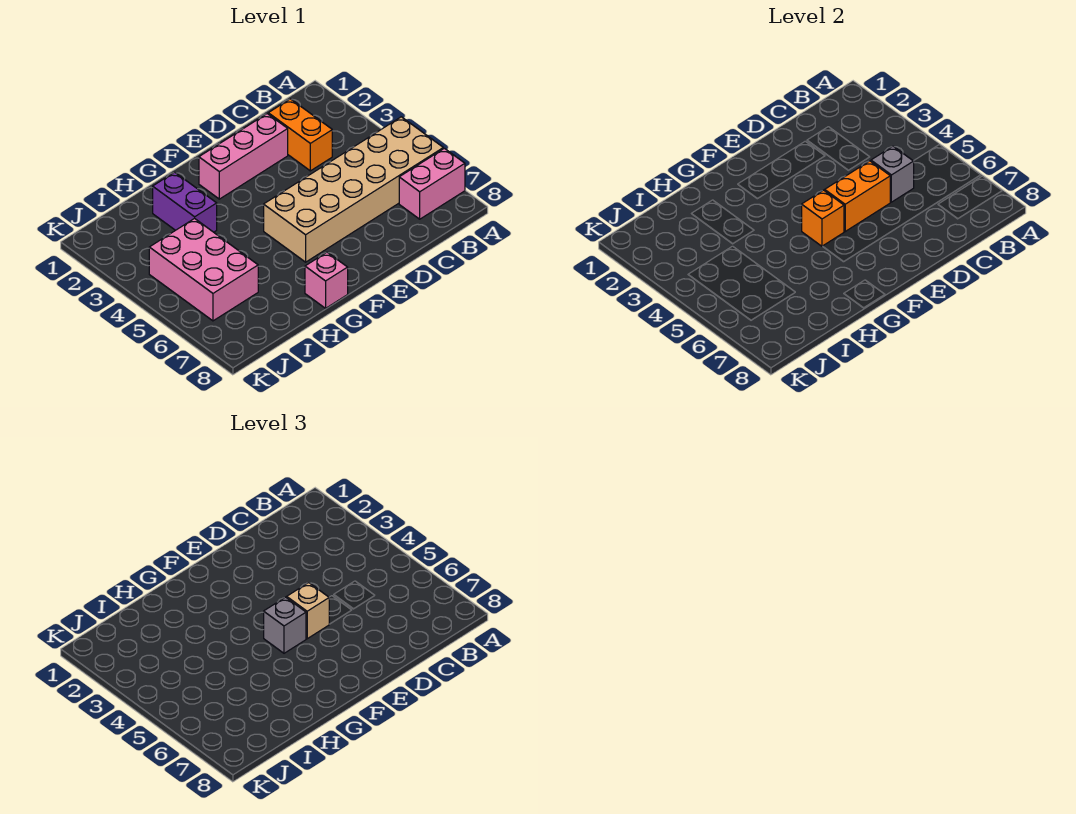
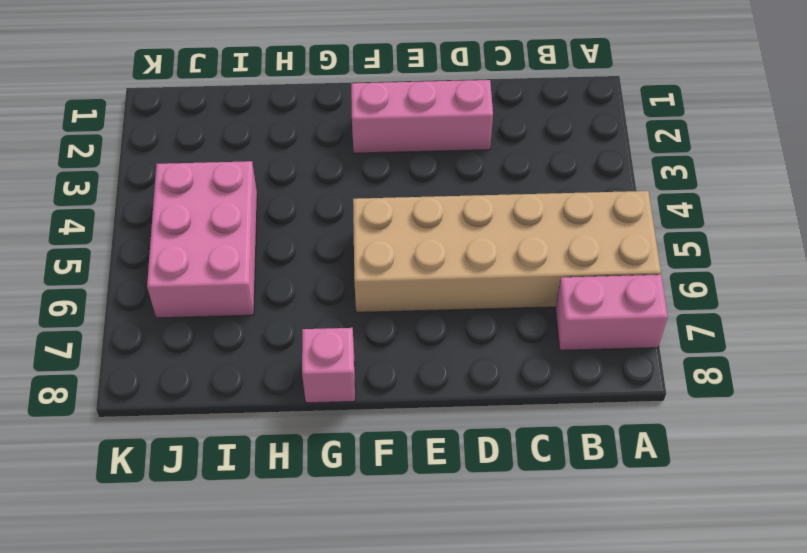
none -> orange brick C2:C3 level 1
none -> purple brick H2:H3 level 1
none -> grey brick C5 level 2

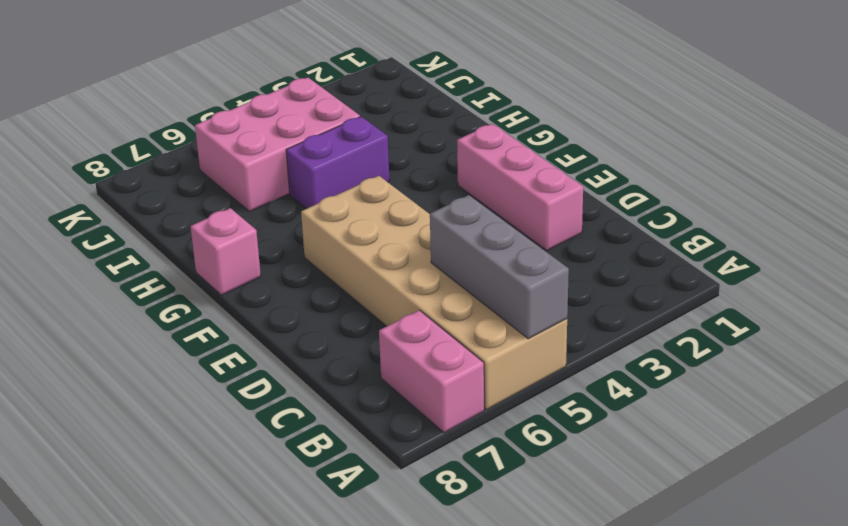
grey brick A5:C5 level 2 -> grey brick C5 level 2
purple brick H4:H5 level 1 -> purple brick H2:H3 level 1
none -> orange brick C2:C3 level 1
none -> orange brick D5:E5 level 2
none -> orange brick F5 level 2

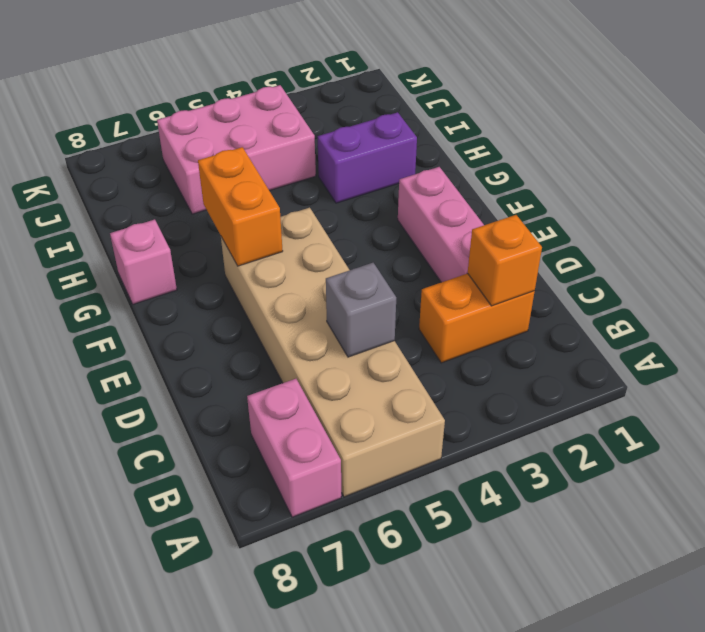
orange brick C2 level 2 -> orange brick F5 level 2
orange brick F6:G6 level 2 -> orange brick D5:E5 level 2
none -> tan brick E5 level 3
none -> grey brick F5 level 3

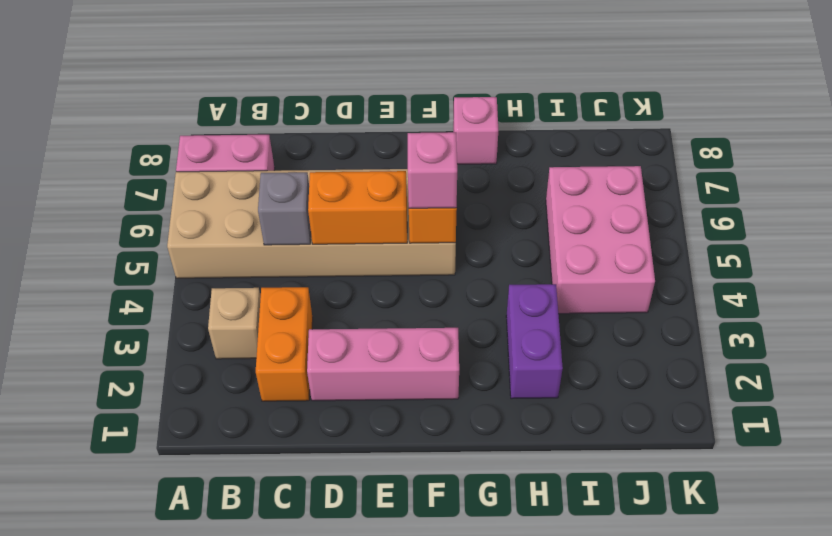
tan brick B3 level 1 -> tan brick E5 level 3
pink brick F5 level 3 -> grey brick F5 level 3

